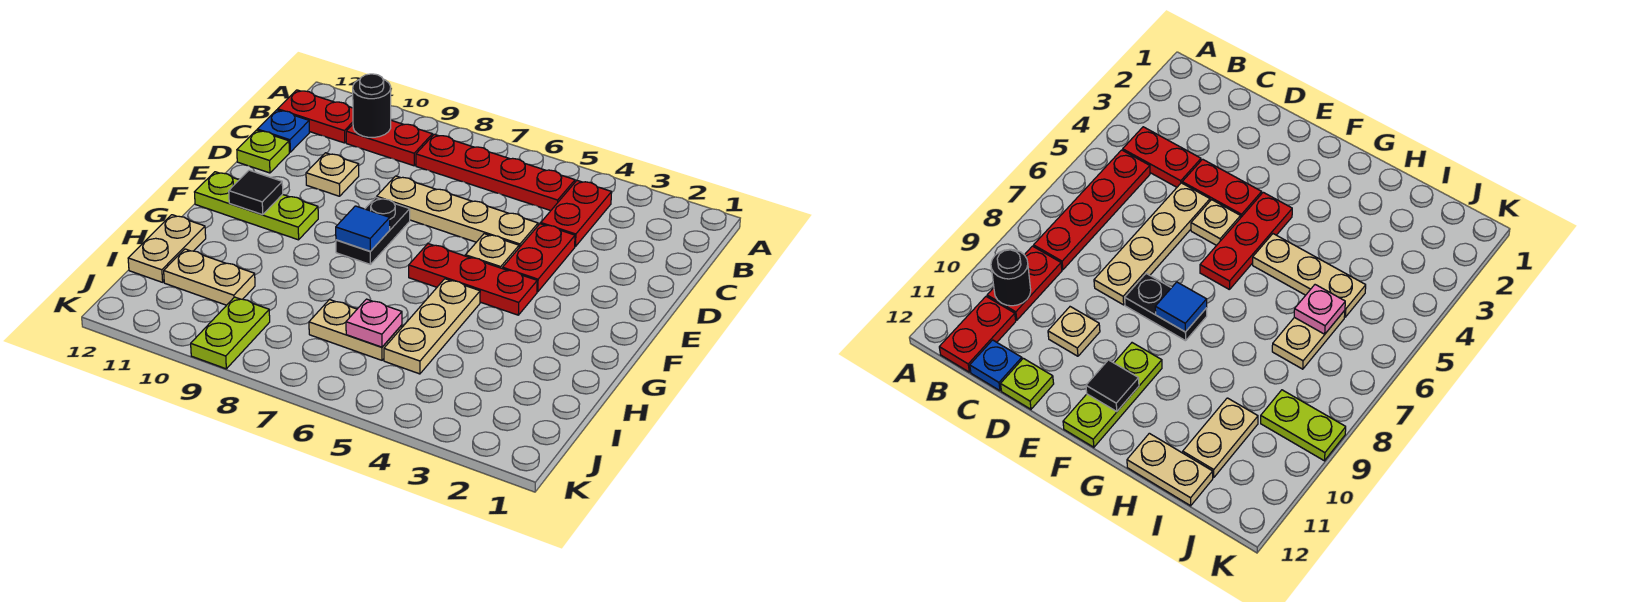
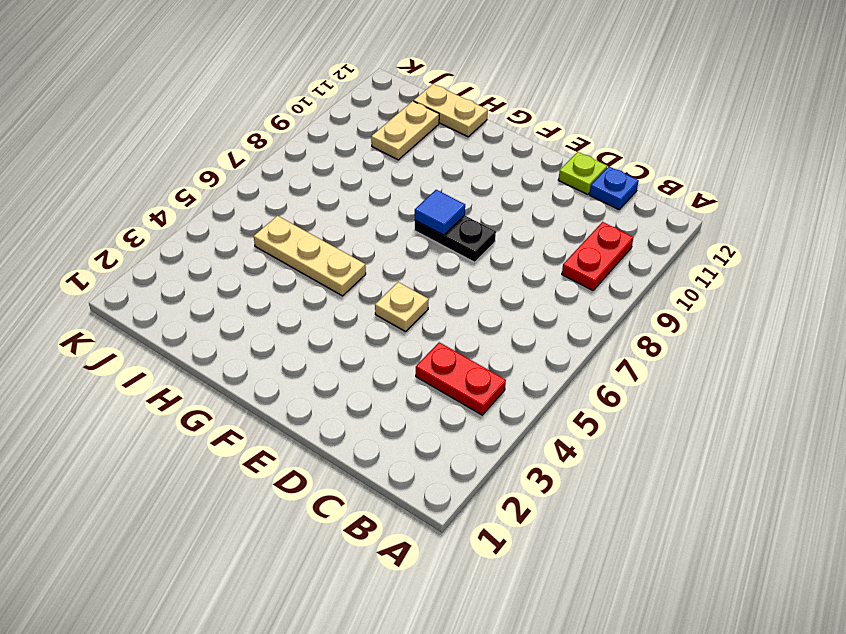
none -> red plate B5:B8 level 1
none -> red plate B11:B12 level 1
none -> red plate D4:E4 level 1

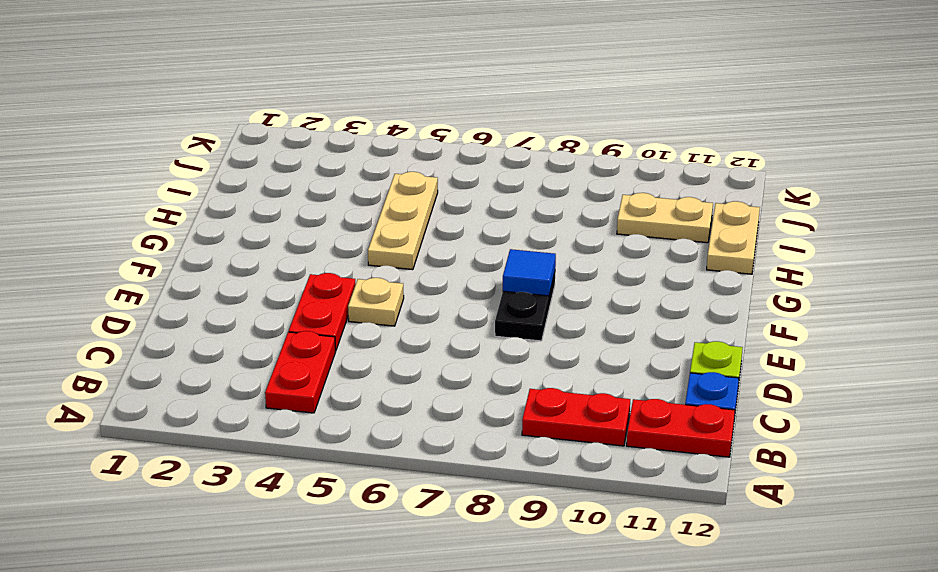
none -> red plate B5:B8 level 1
none -> tan plate D5:D8 level 1
none -> tan plate D10 level 1

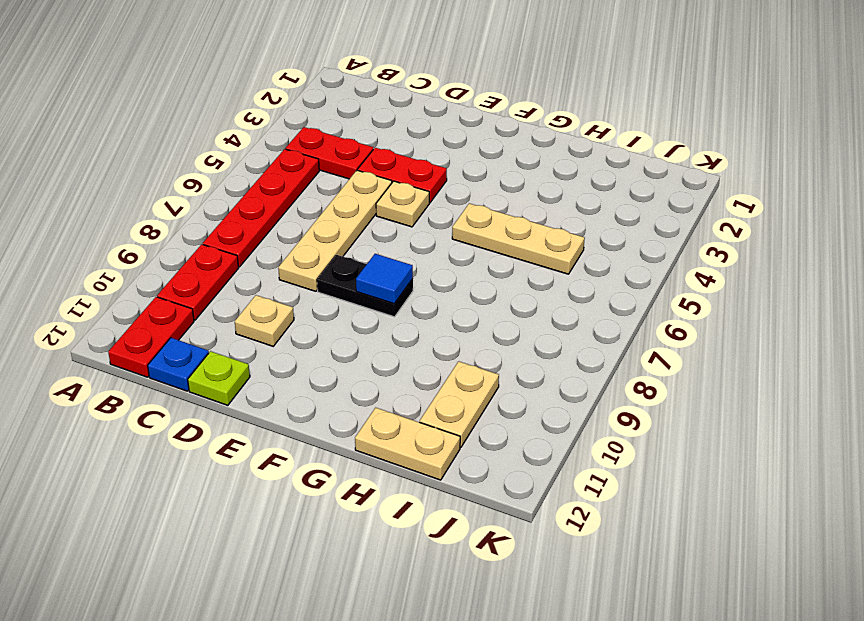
none -> red plate F4:F6 level 1
none -> lime plate F10:F12 level 1
none -> tan plate I6:I7 level 1

